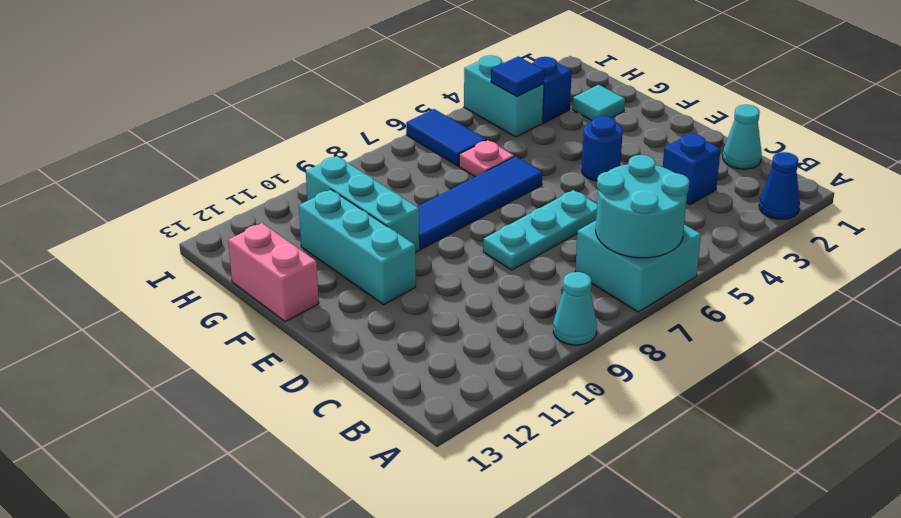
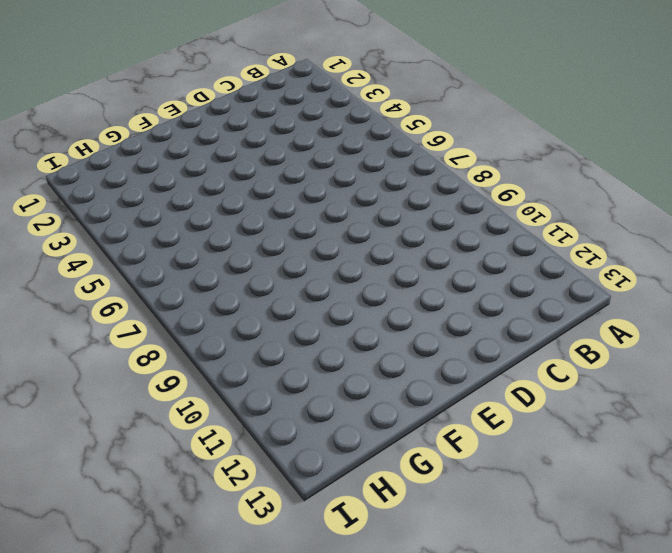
none -> blue cone A2 level 1
none -> cyan brick A6:B7 level 1
none -> cyan cone A9 level 1

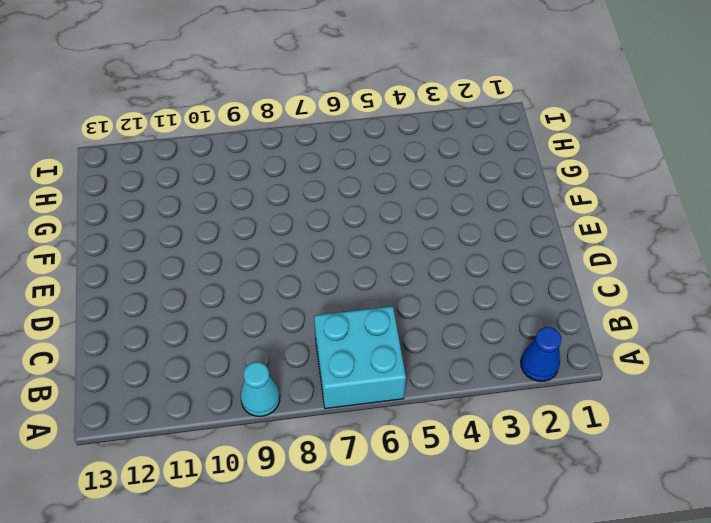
none -> cyan cone C1 level 1
none -> blue brick C3 level 1
none -> cyan plate D6:D8 level 1

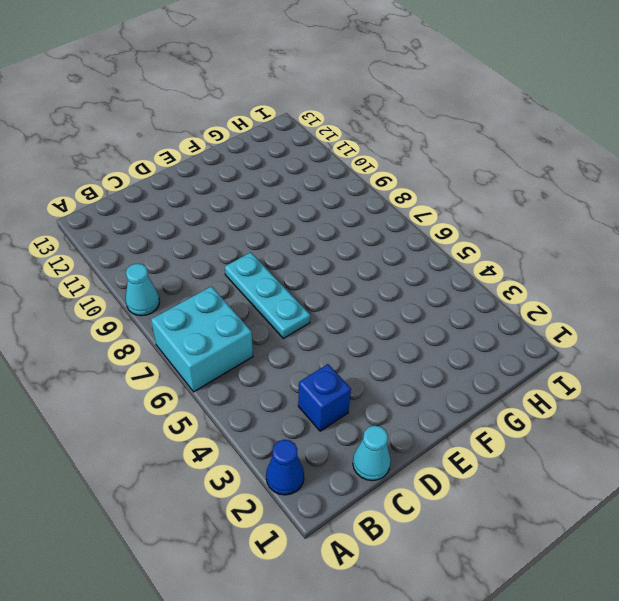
none -> blue round brick E4 level 1
none -> cyan brick E11:G11 level 1
none -> blue tile F6:F9 level 1

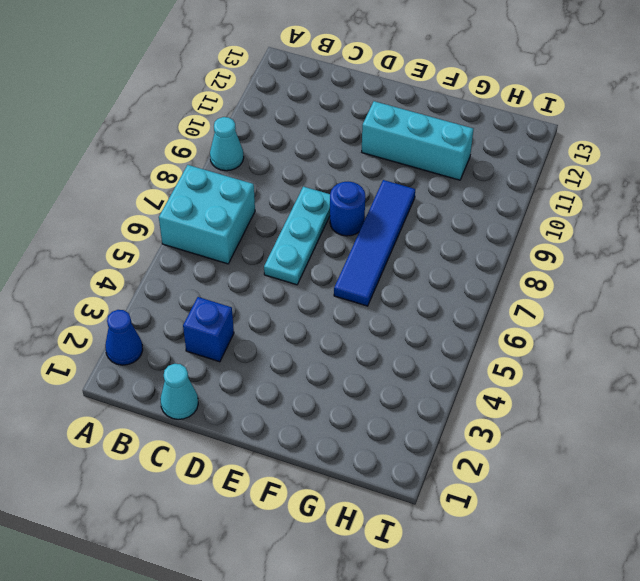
blue round brick E8 level 1 -> blue round brick E4 level 1
none -> cyan brick F10:H10 level 1
none -> pink brick F13:G13 level 1
none -> cyan tile G2 level 1

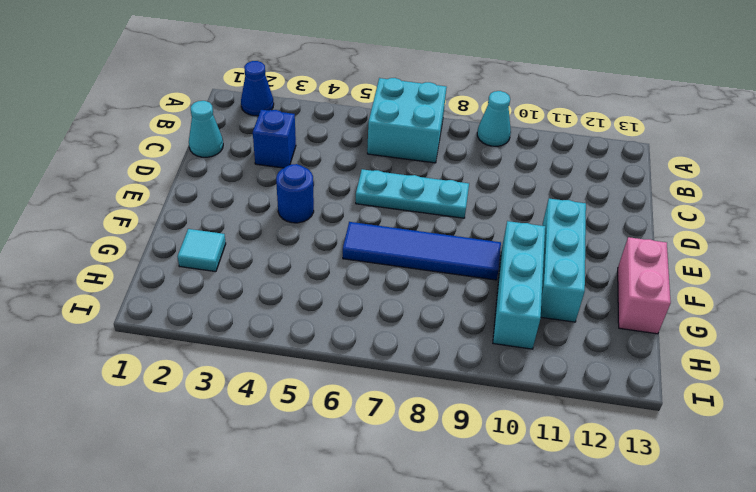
none -> pink plate G6 level 1
none -> blue brick H3 level 1
none -> cyan brick H4:I4 level 1

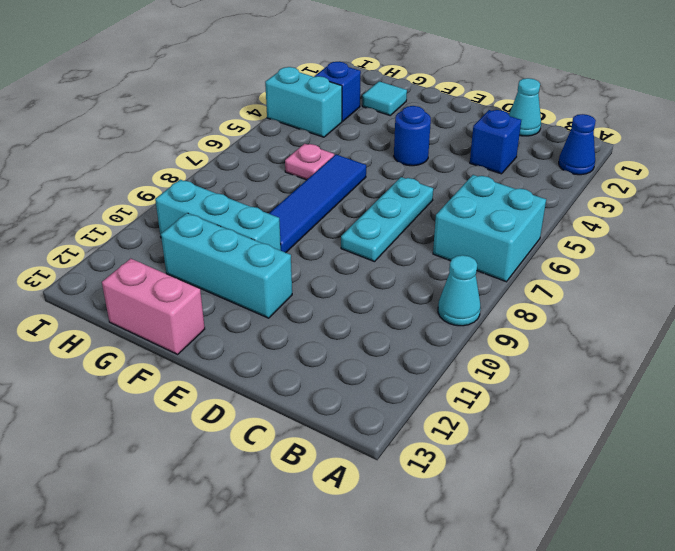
none -> blue tile H6:I6 level 1
none -> cyan round brick A6:B7 level 2
none -> blue tile H4 level 2

